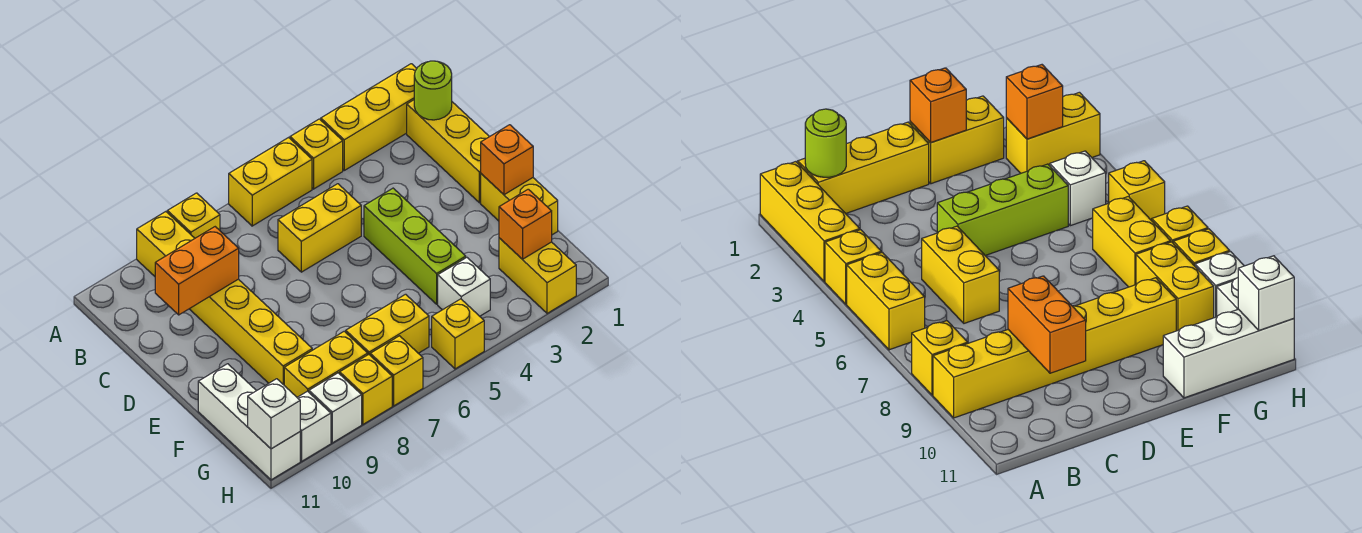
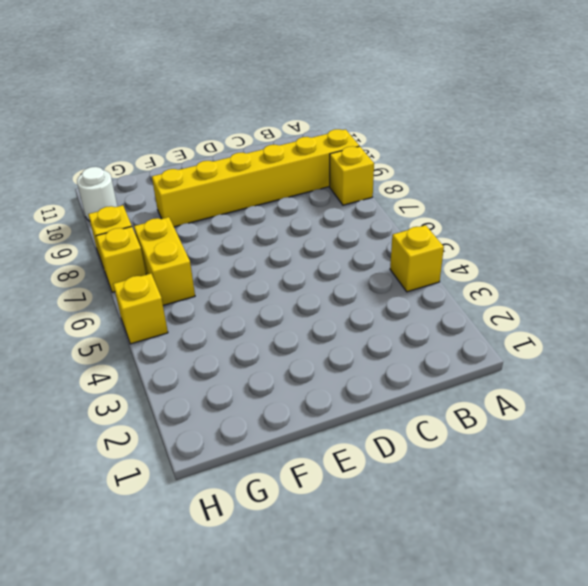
white round brick H10 level 1 -> white brick H10 level 1
none -> yellow brick A1:A3 level 1
none -> yellow brick A5:A6 level 1
none -> yellow brick B1:D1 level 1

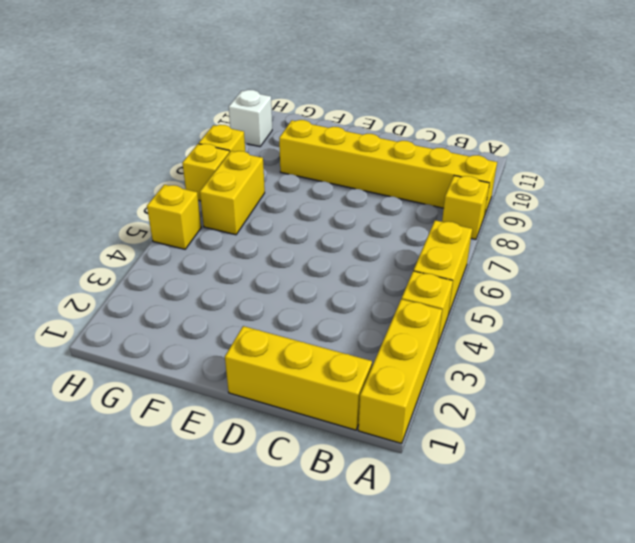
none -> yellow brick C5:C6 level 1
none -> lime brick D4:F4 level 1
none -> yellow brick E1:F1 level 1

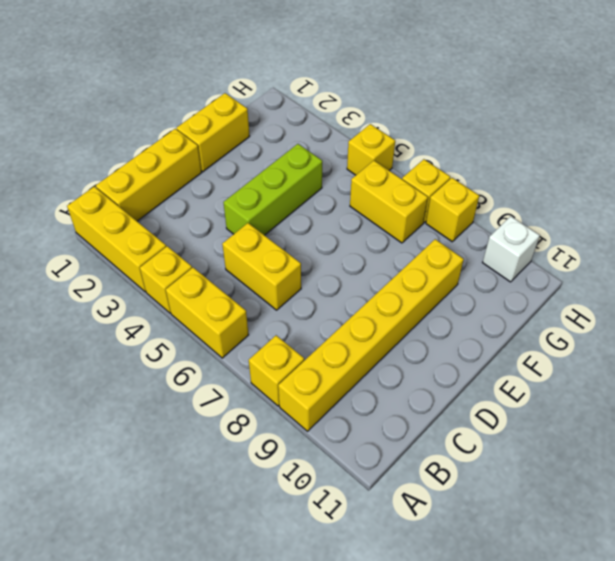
none -> white brick F11:H11 level 1
none -> yellow brick G2:H2 level 1
none -> white brick G4 level 1

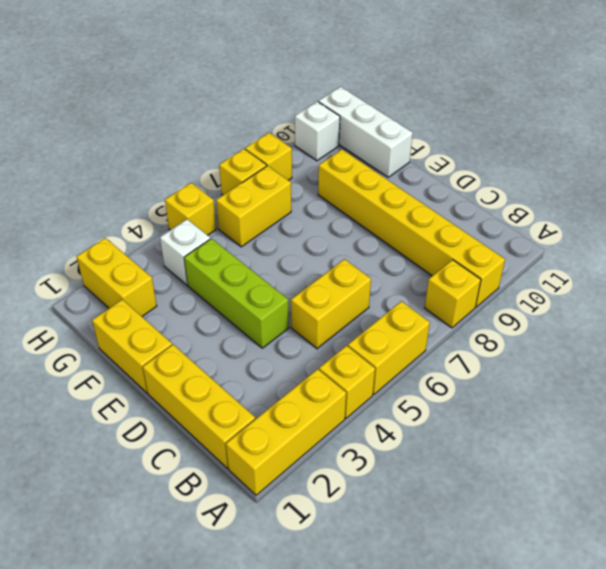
none -> yellow brick G8:G9 level 1
none -> white brick H9 level 1
none -> lime round brick B1 level 2

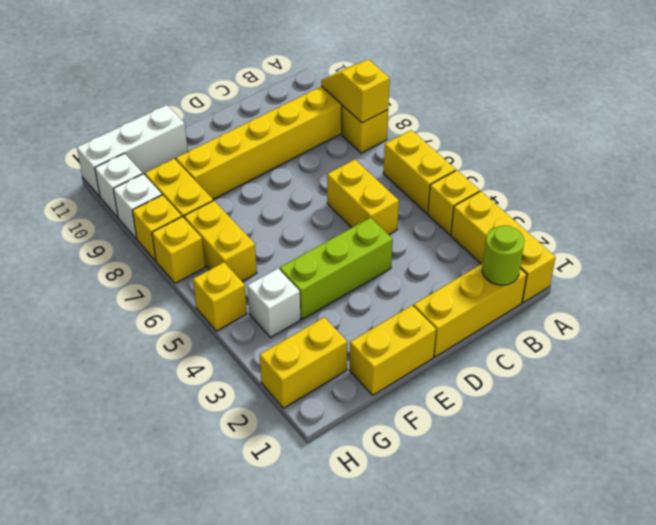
yellow slope A8:A9 level 2 top 8 -> none
none -> orange brick C9:C10 level 2
none -> orange brick E1 level 2
none -> orange brick G2 level 2

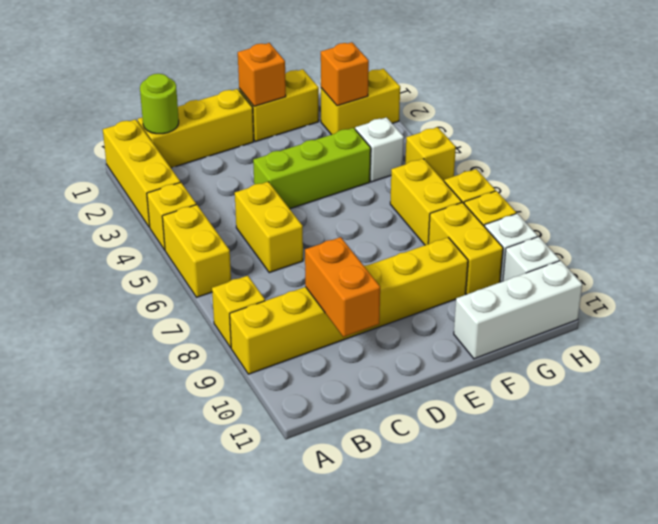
none -> white brick H11 level 2

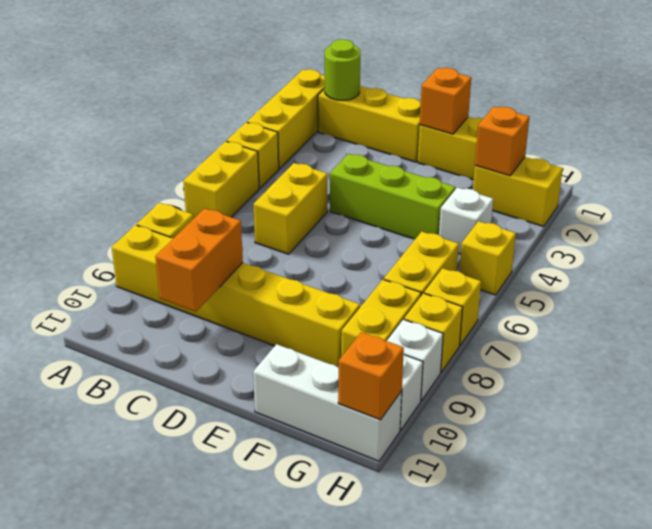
orange brick H11 level 2 -> white brick H11 level 2

